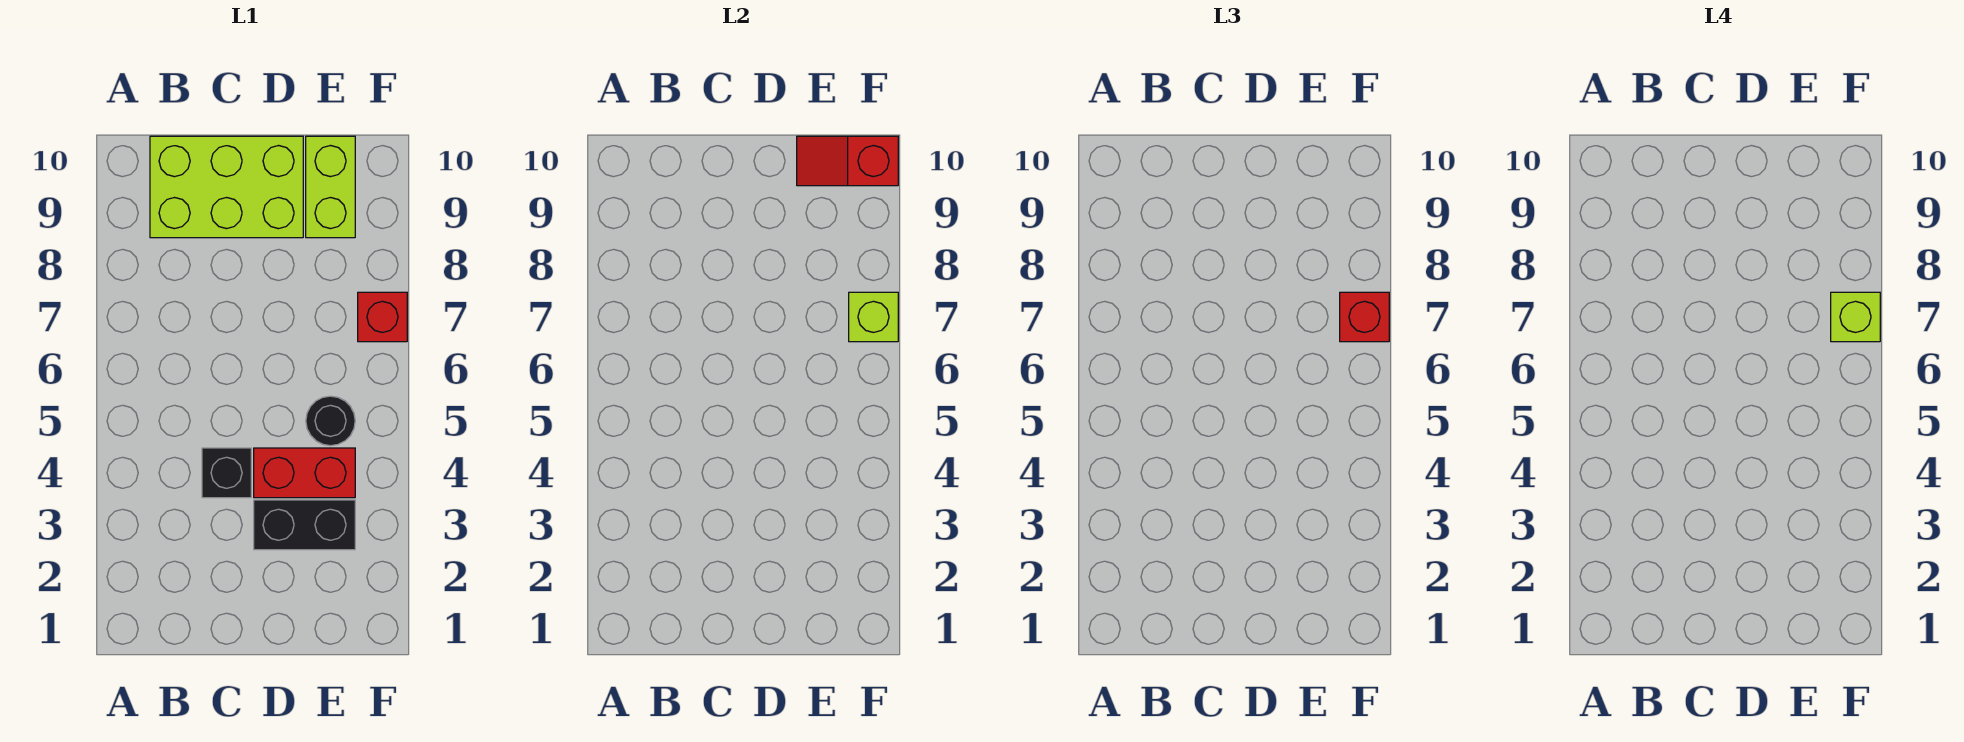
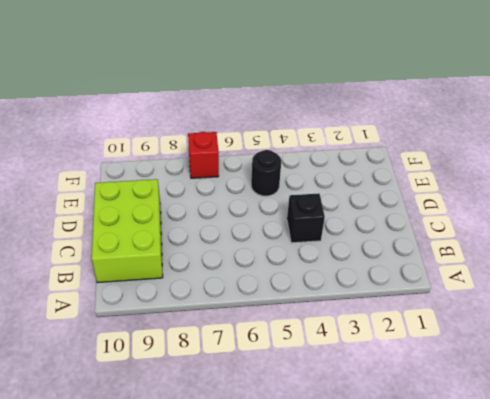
none -> black brick D3:E3 level 1
none -> red brick D4:E4 level 1

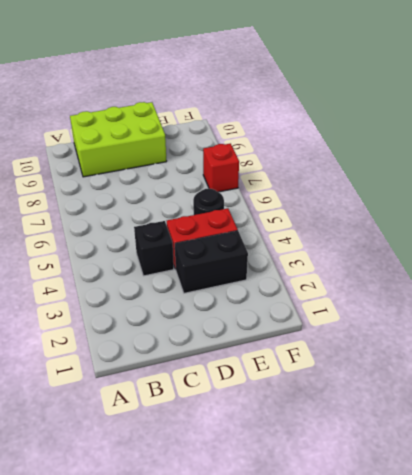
none -> lime brick E9:E10 level 1
none -> red slope E10:F10 level 2 top F

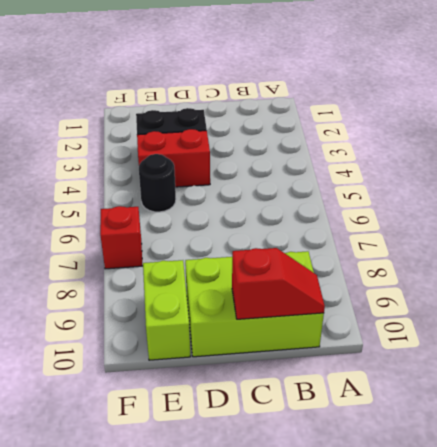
red slope B10:C10 level 2 top C -> red slope E10:F10 level 2 top F
none -> black brick C4 level 1
none -> lime brick F7 level 2

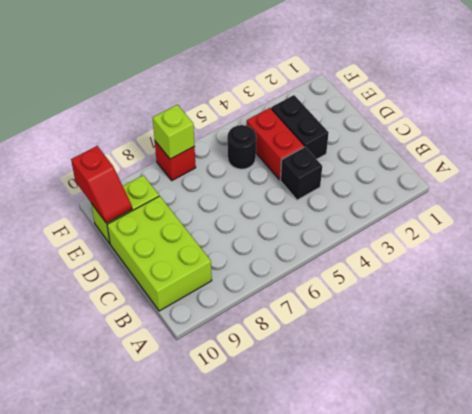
none -> red brick F7 level 3
none -> lime brick F7 level 4

